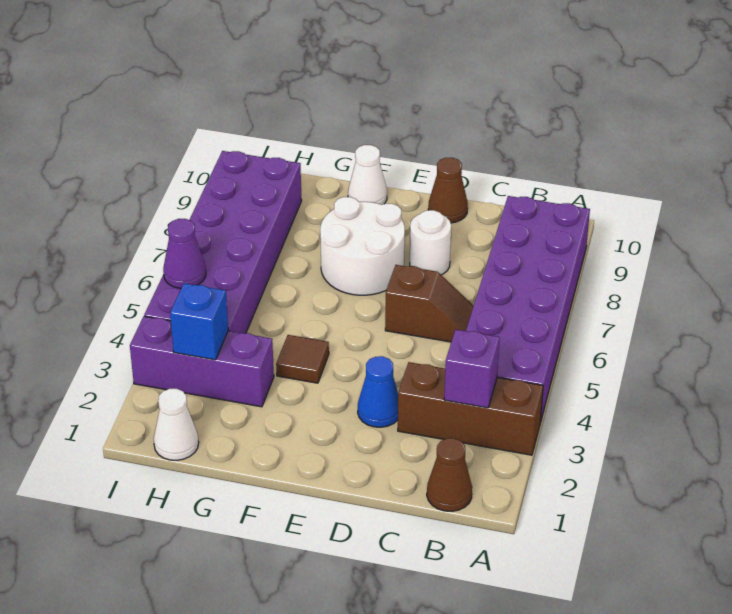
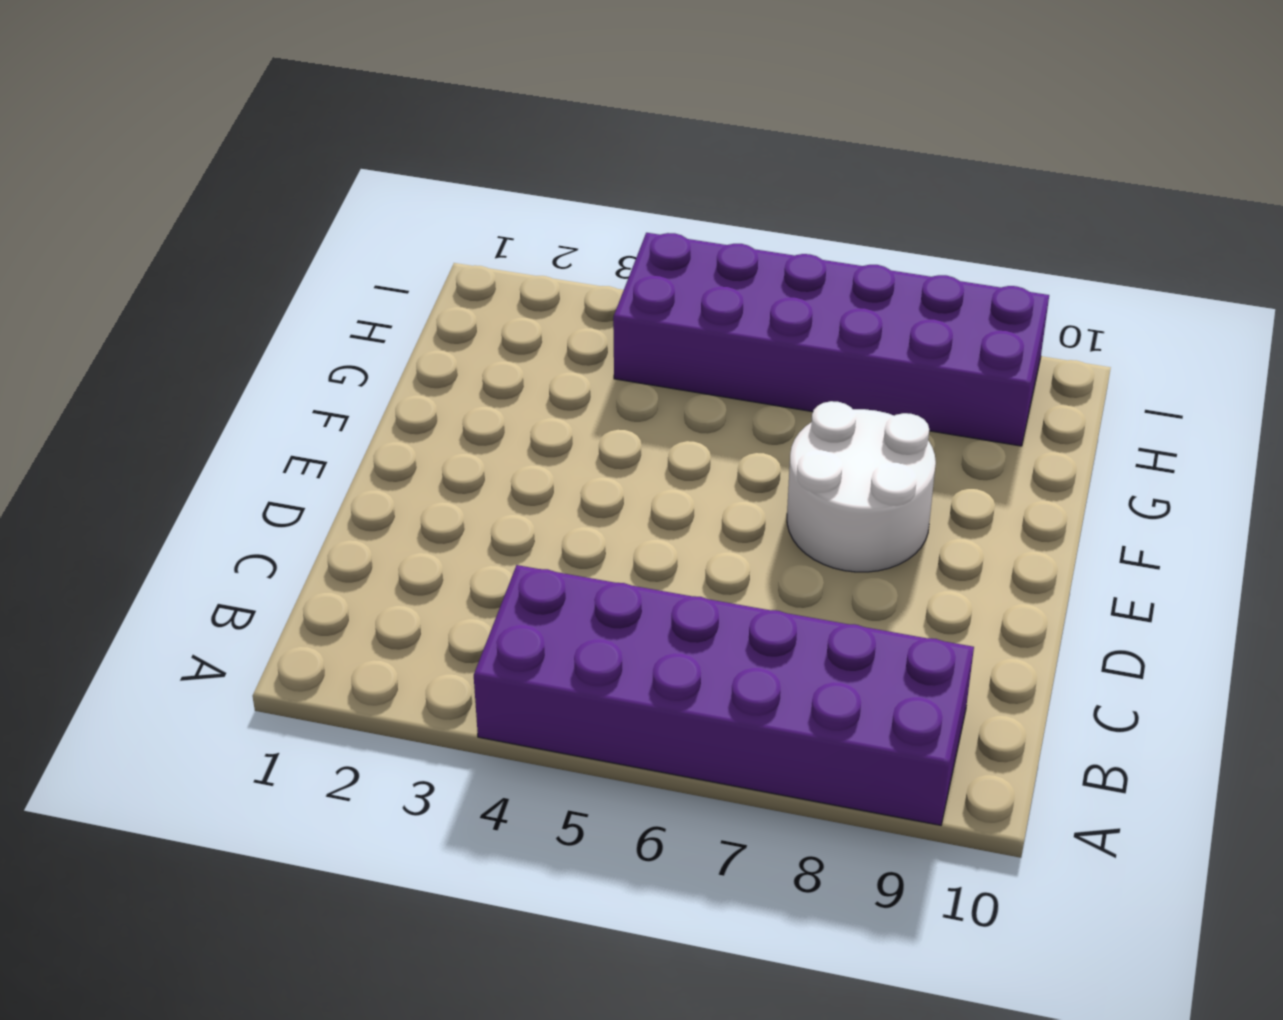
none -> brown brick A3:C3 level 1
none -> brown cone B1 level 1
none -> brown slope C6:D6 level 1 top D

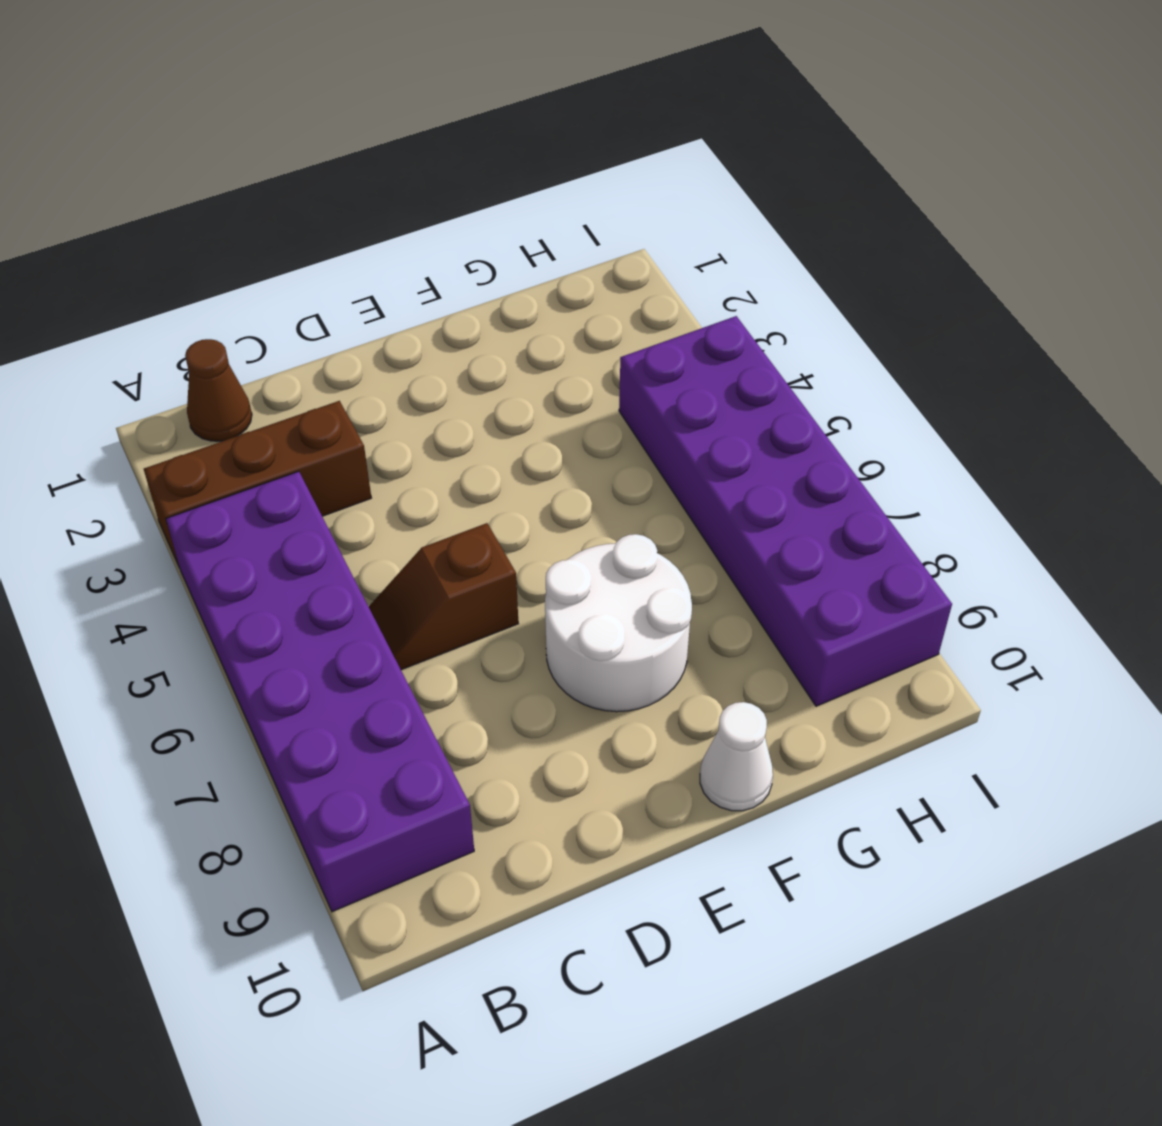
none -> blue cone D3 level 1
none -> white round brick D8 level 1
none -> brown cone D10 level 1

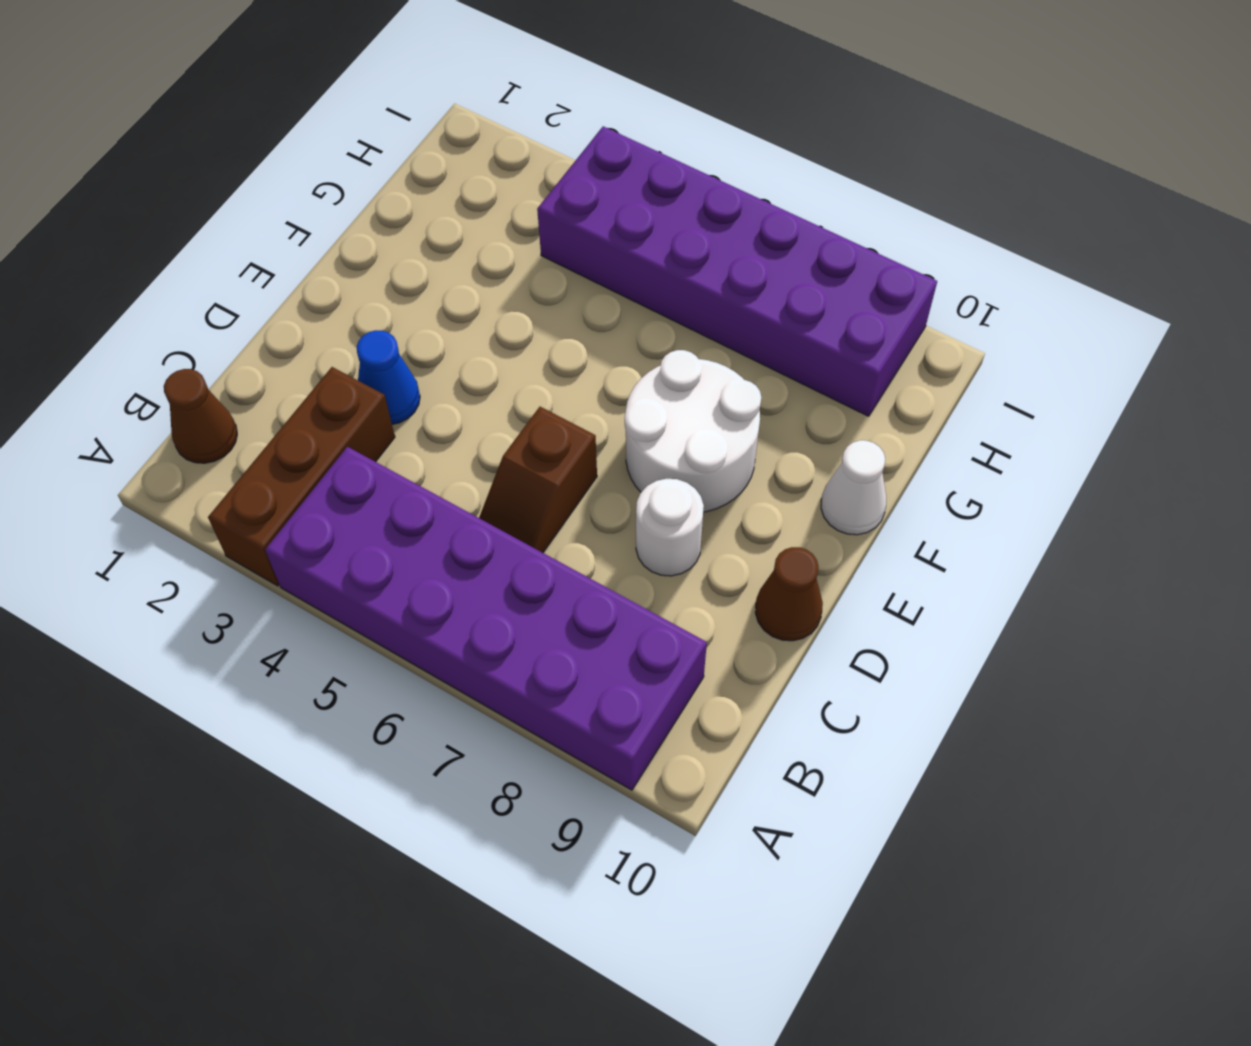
none -> brown tile F4 level 1
none -> purple brick G3:I3 level 1
none -> white cone H1 level 1

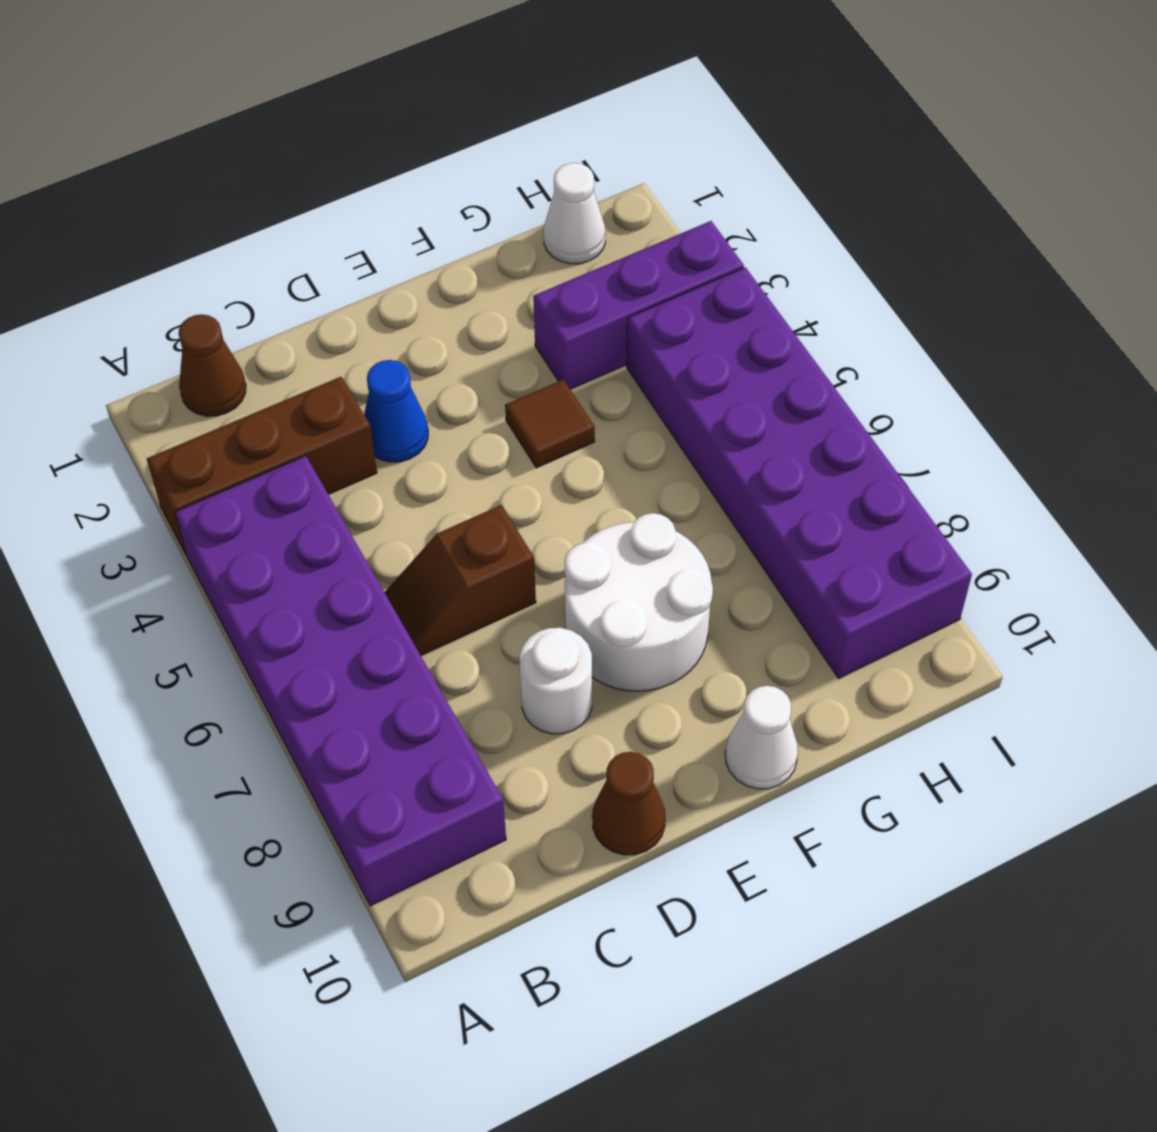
none -> purple brick B3 level 2
none -> blue brick H3 level 2
none -> purple cone I5 level 2

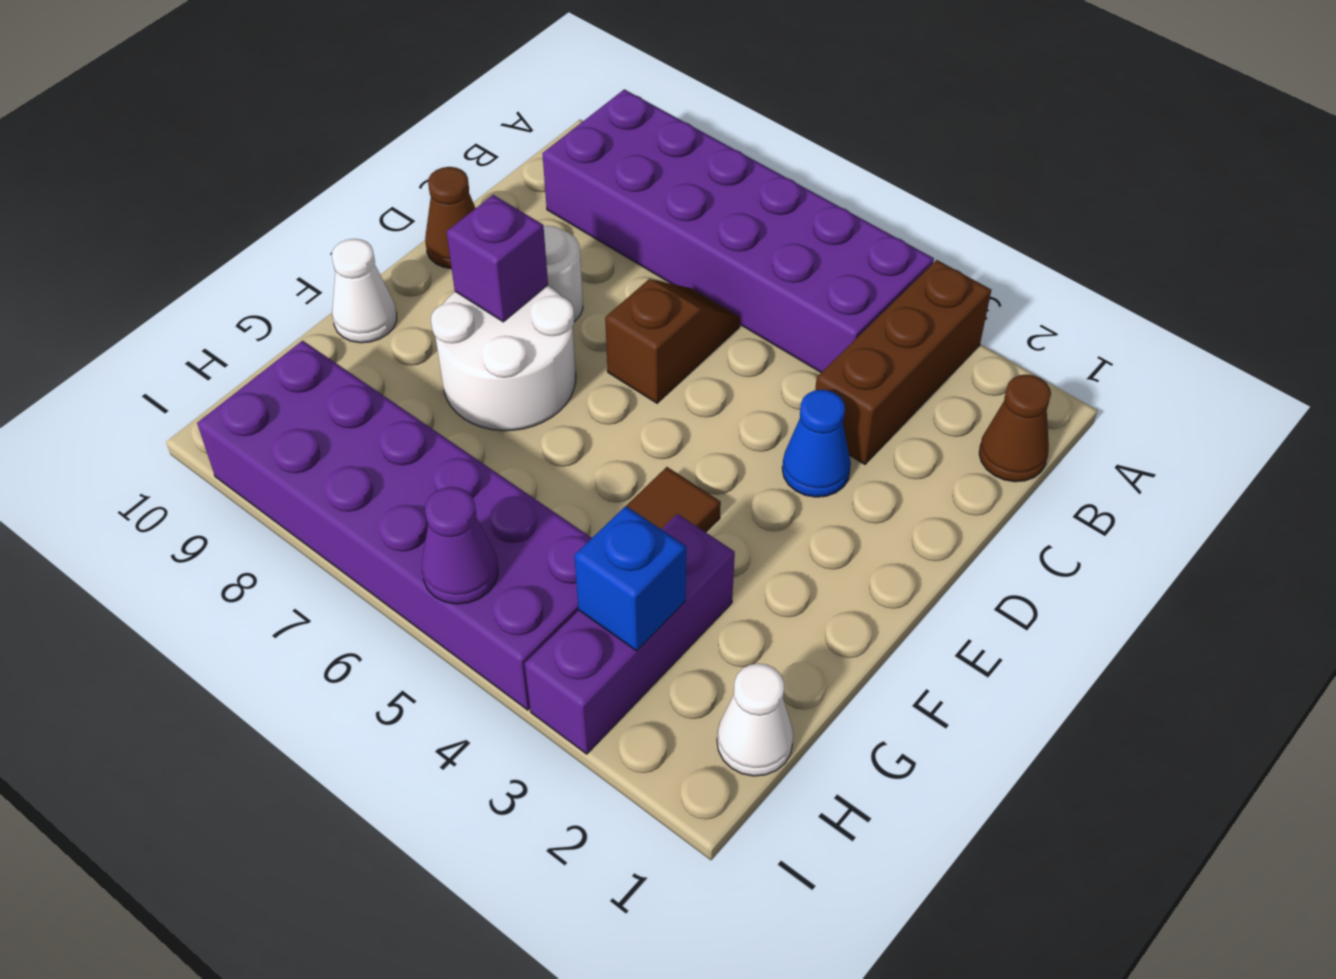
purple brick E8 level 2 -> purple brick B3 level 2

